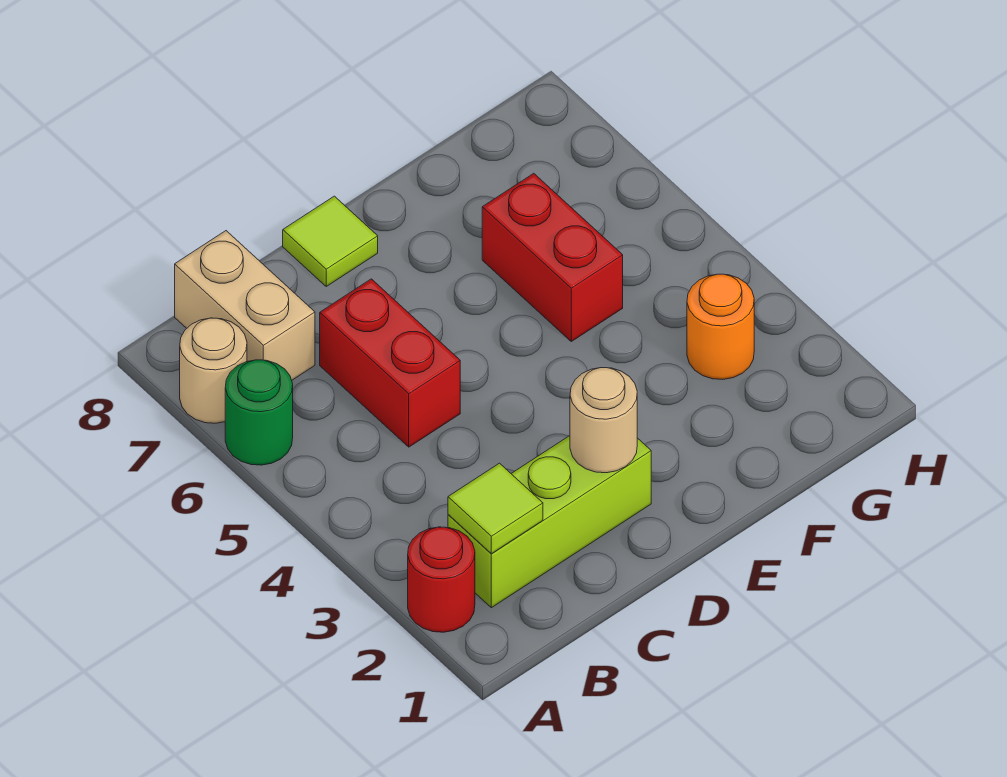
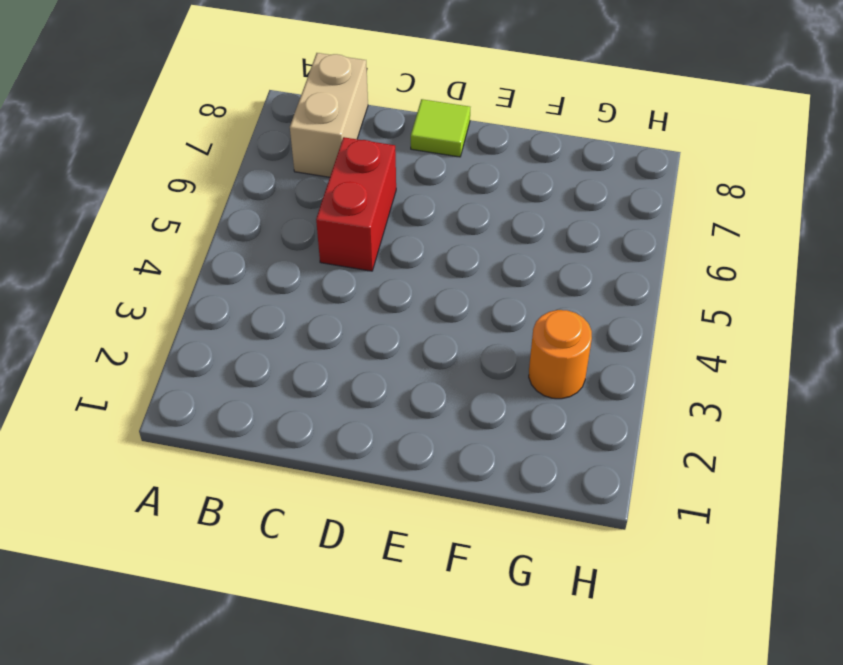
none -> red round brick A2 level 1
none -> green round brick A6 level 1

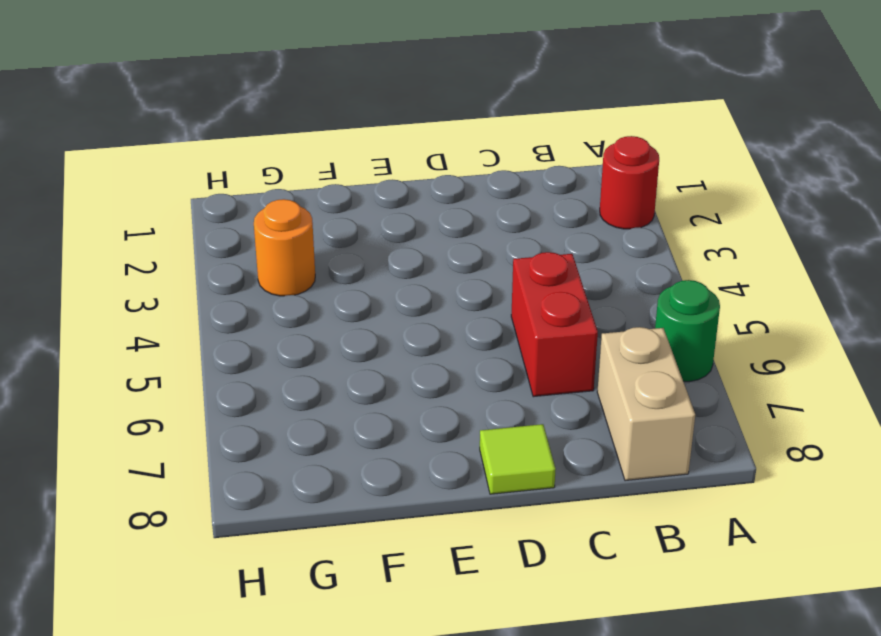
none -> tan round brick A7 level 1
none -> lime brick B2:D2 level 1

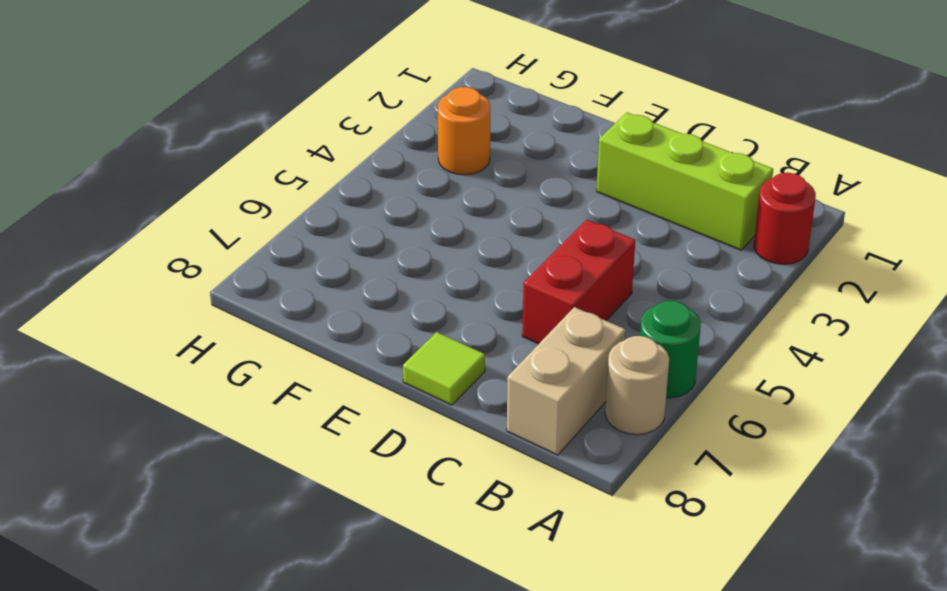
none -> red brick F5:F6 level 1
none -> lime tile B2 level 2

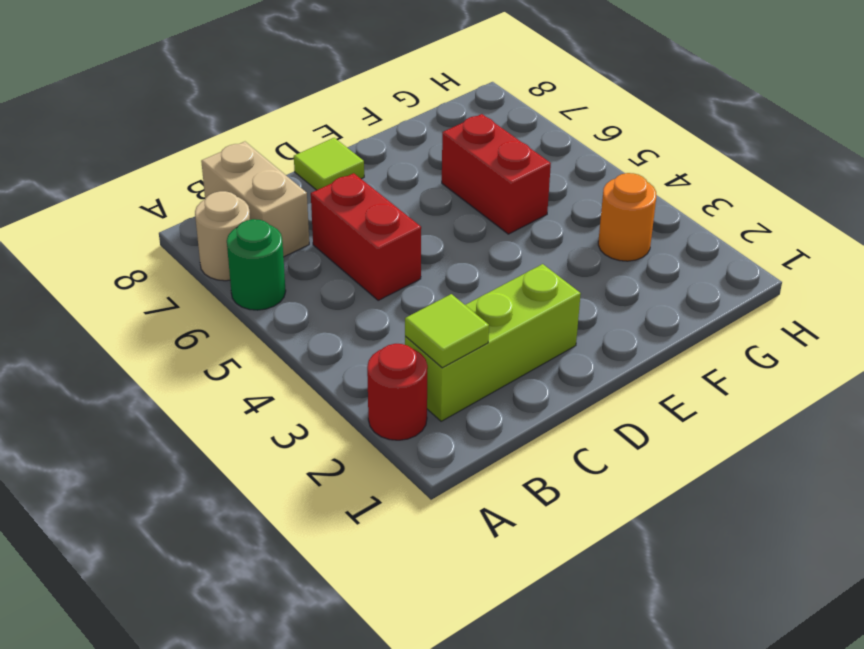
none -> tan round brick D2 level 2

